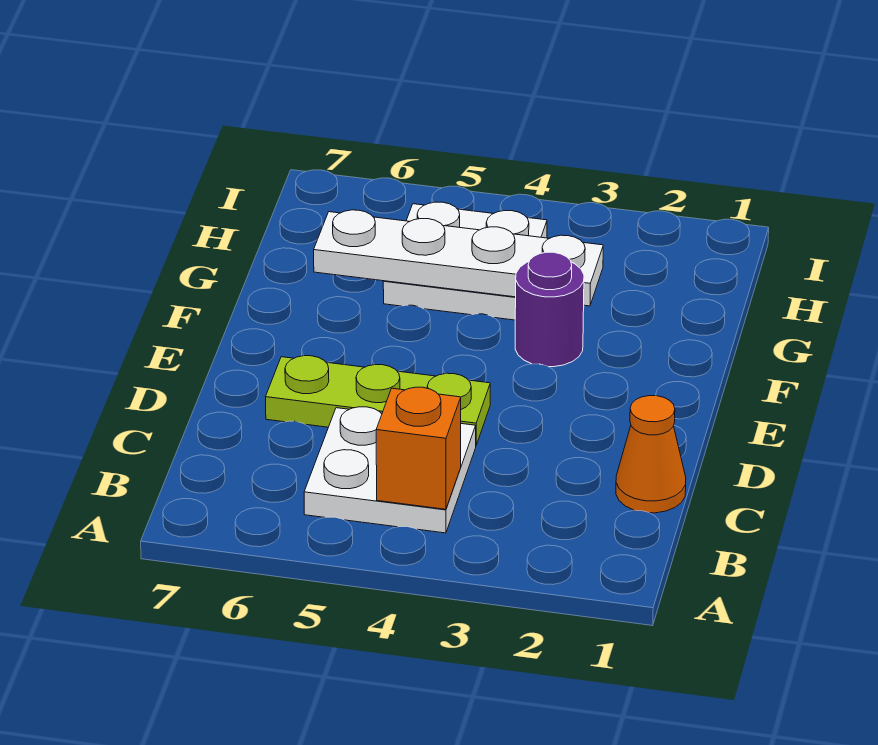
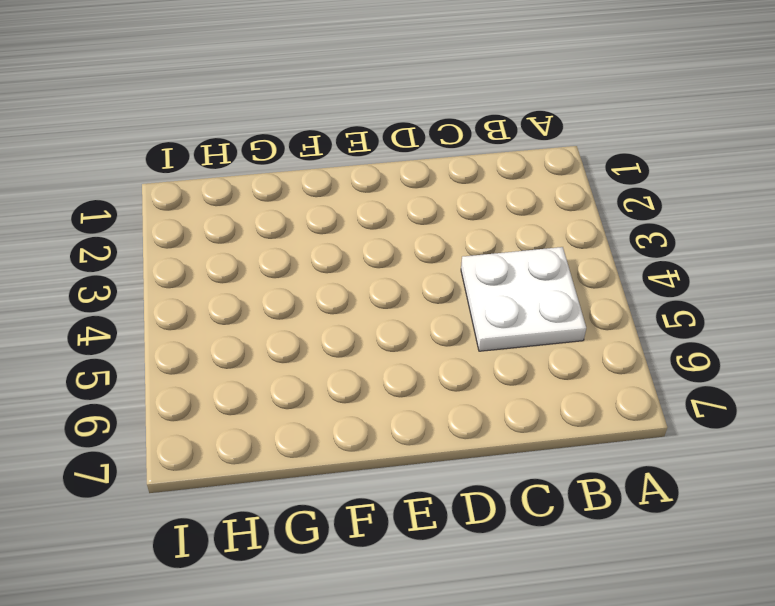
none -> orange cone C1 level 1
none -> lime plate D4:D6 level 1

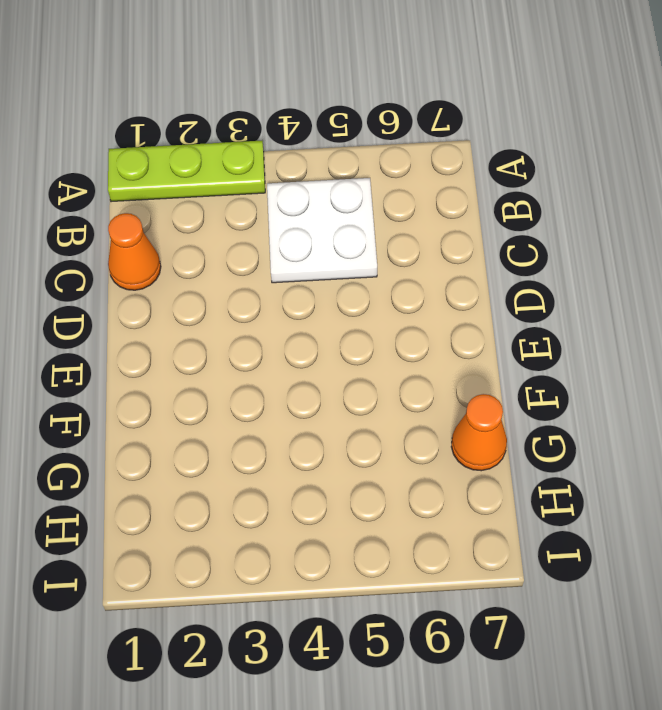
lime plate A1:A3 level 1 -> lime plate D4:D6 level 1
orange cone G7 level 1 -> none
none -> purple round brick F3 level 1
none -> white plate G4:H5 level 1

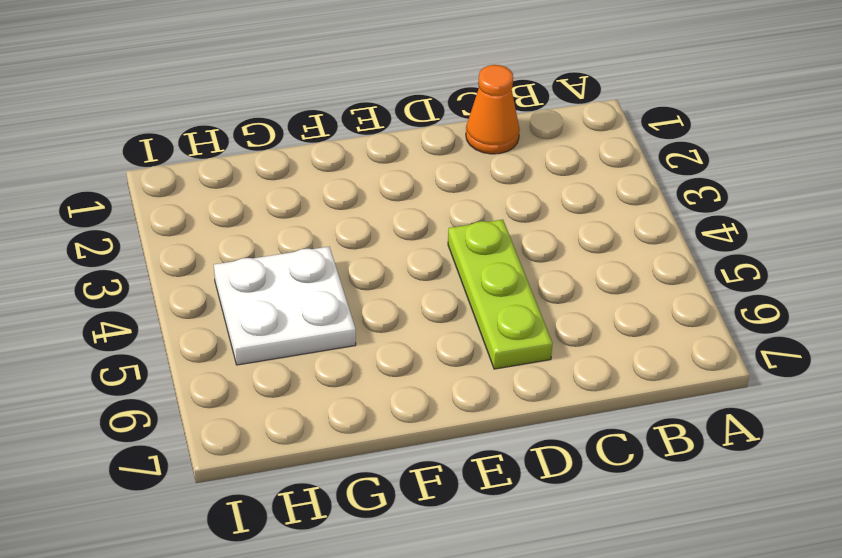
none -> white plate B4:C5 level 1
none -> purple round brick F3 level 1

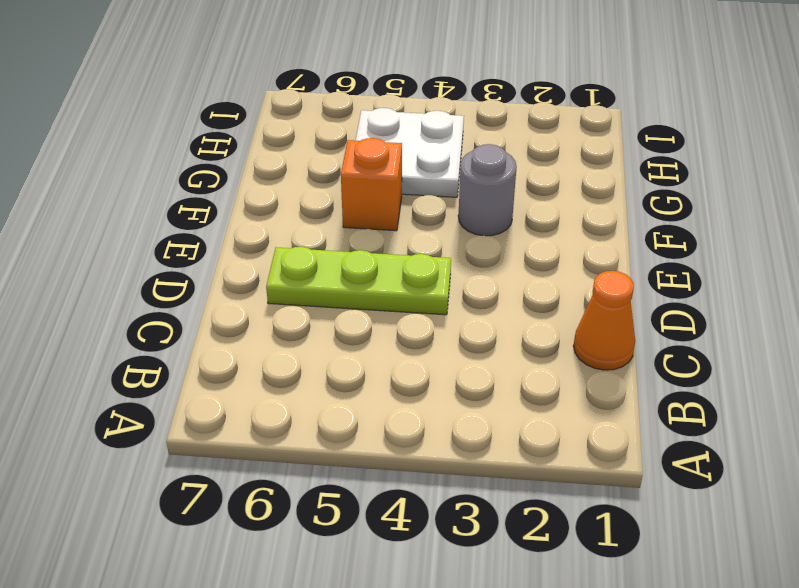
grey round brick F3 level 1 -> purple round brick F3 level 1
orange brick F5 level 1 -> orange brick B4 level 2
none -> white plate B4:C5 level 1
none -> white plate G3:G6 level 2

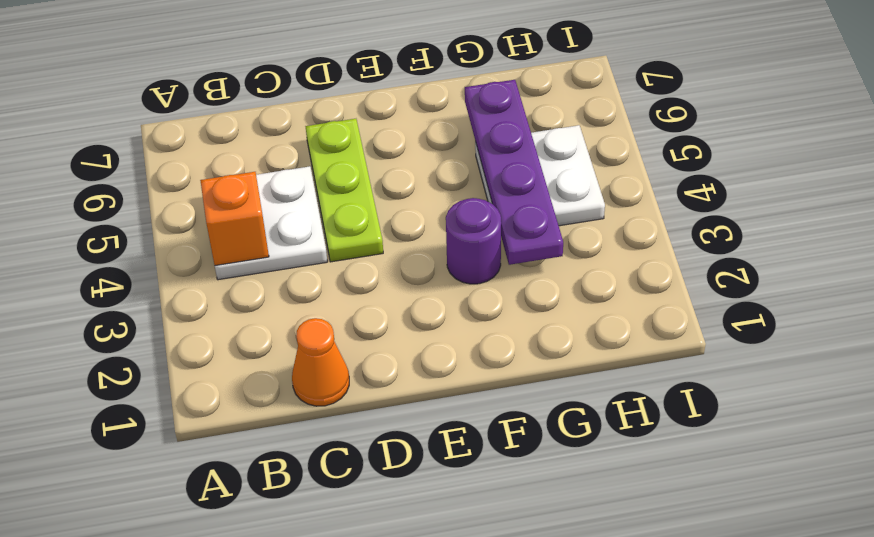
purple plate G3:G6 level 2 -> white plate G3:G6 level 2

